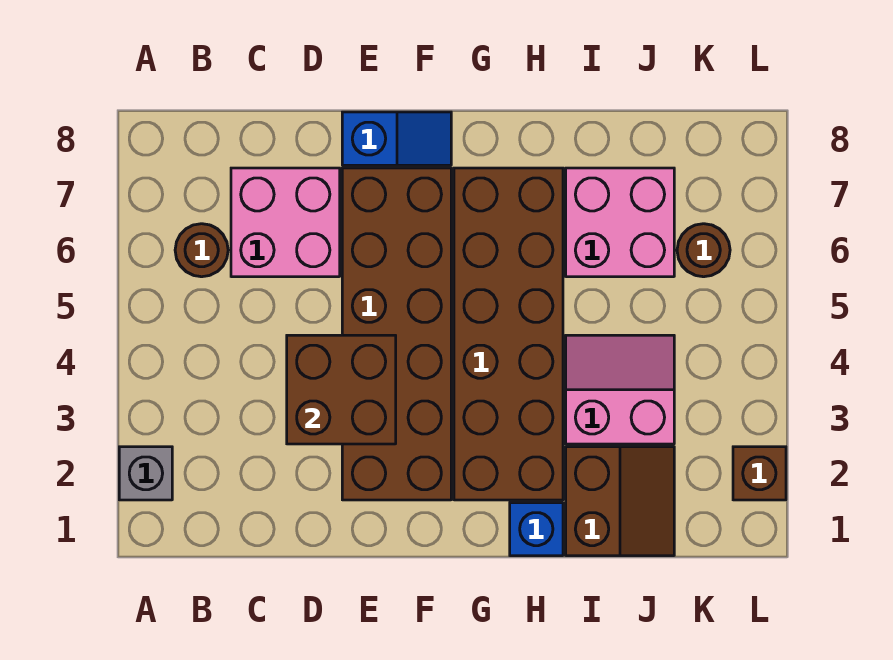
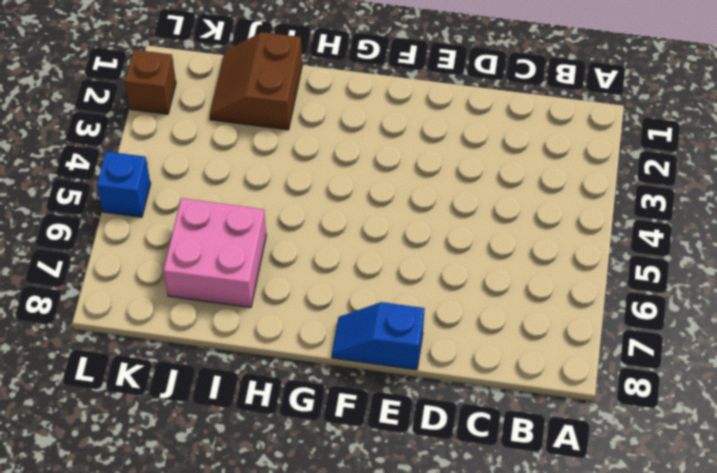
blue brick L5 level 1 -> blue brick H1 level 1
none -> grey brick A2 level 1
none -> brown round brick B6 level 1
none -> pink brick C6:D7 level 1

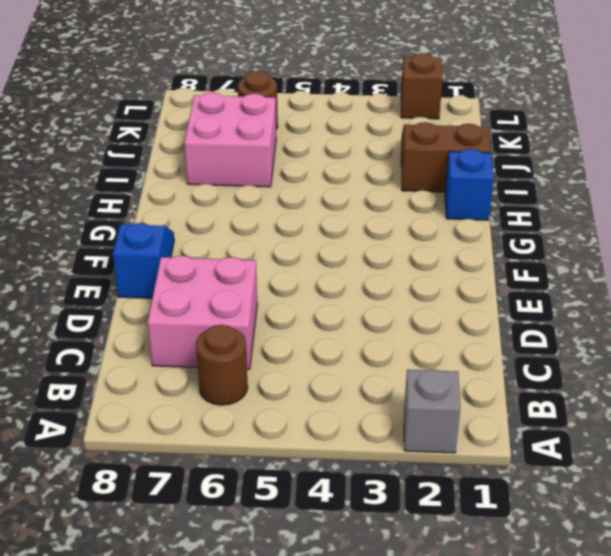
none -> brown brick E2:F7 level 1
none -> brown brick G2:H7 level 1
none -> pink slope I3:J4 level 1 top 3

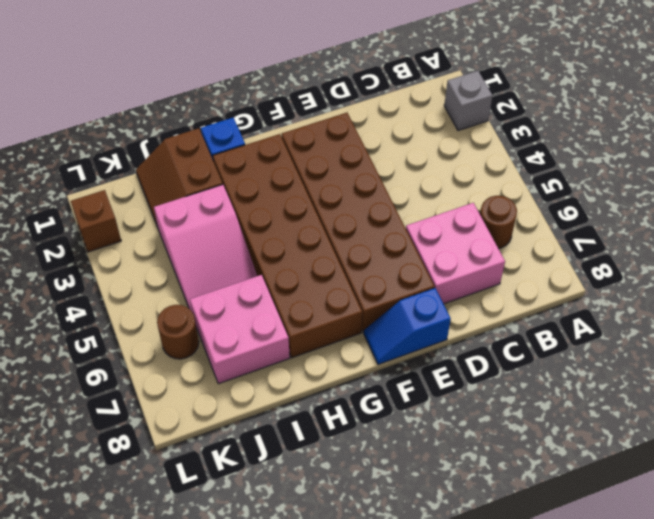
pink slope I3:J5 level 1 top 3 -> pink slope I3:J4 level 1 top 3
none -> brown brick D3:E4 level 2

